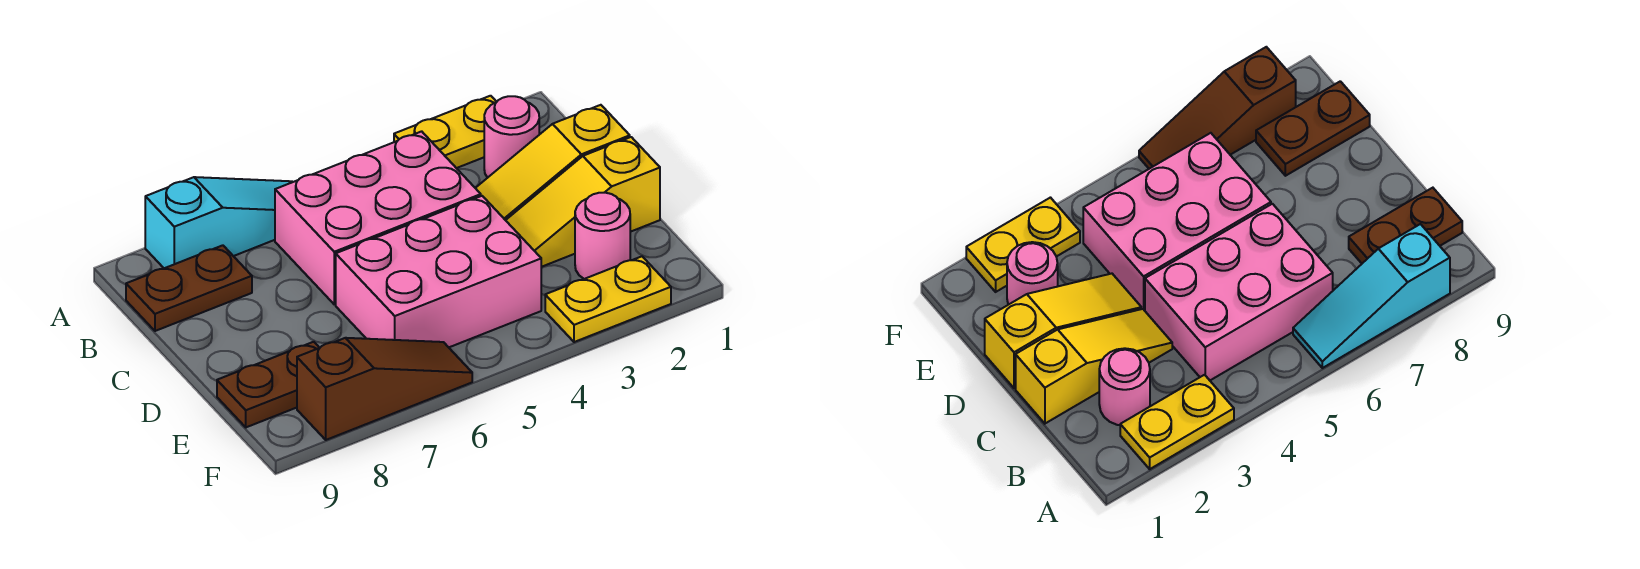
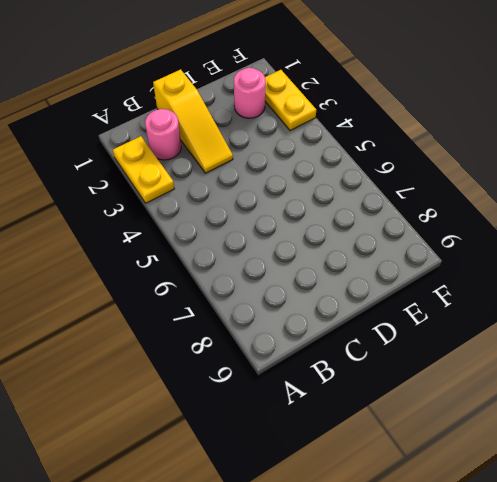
none -> cyan slope A6:A8 level 1 top 8
none -> pink brick B4:C6 level 1
none -> brown plate B8:B9 level 1

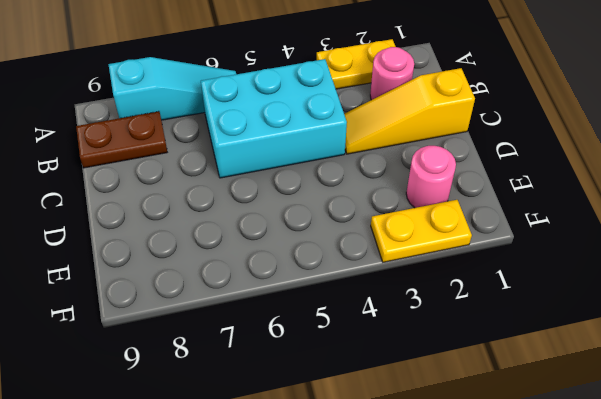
cyan brick B4:C6 level 1 -> pink brick B4:C6 level 1
none -> yellow slope D1:D3 level 1 top 1
none -> pink brick D4:E6 level 1
none -> brown plate E8:E9 level 1

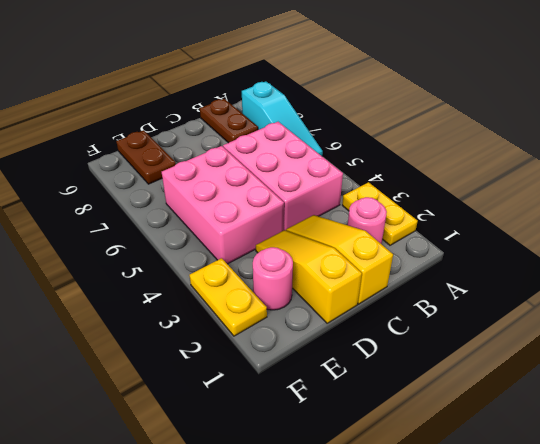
none -> brown slope F6:F8 level 1 top 8

